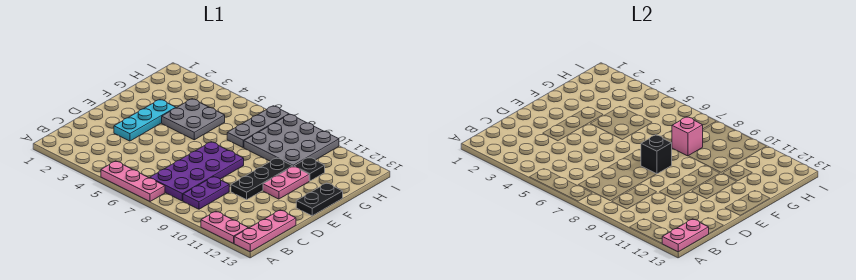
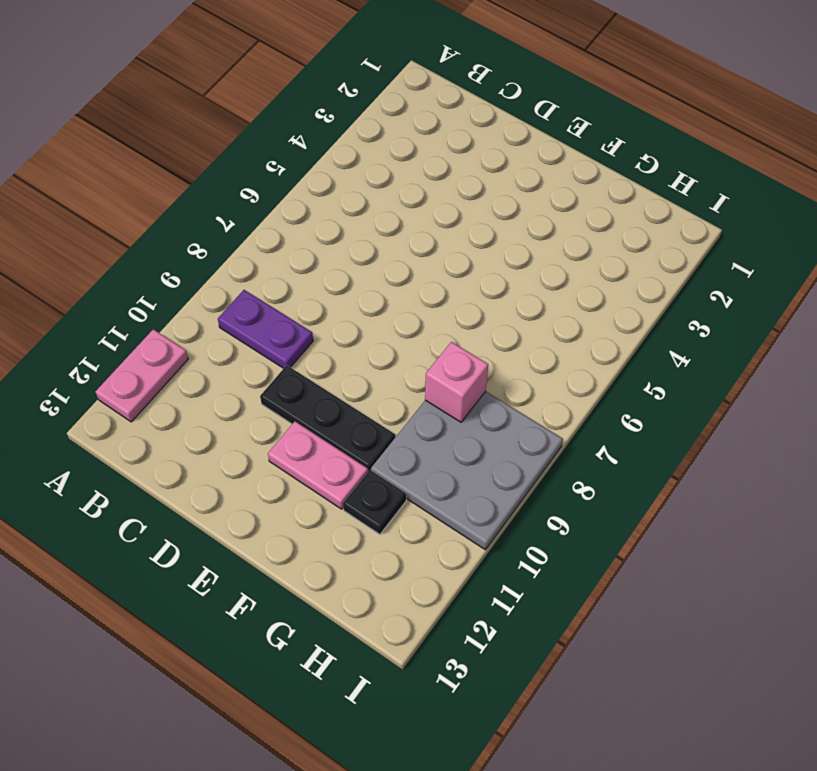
none -> pink plate A5:A7 level 1
none -> pink plate A13:C13 level 1
none -> purple plate B7:E8 level 1

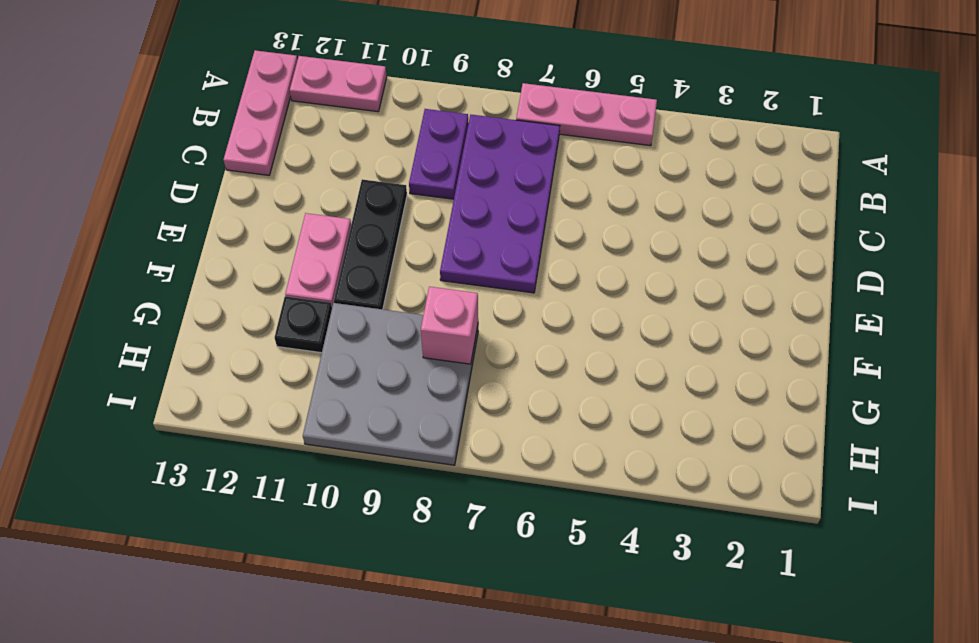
none -> cyan plate D3:F3 level 1
none -> black plate E13:F13 level 1
none -> grey plate F4:G5 level 1

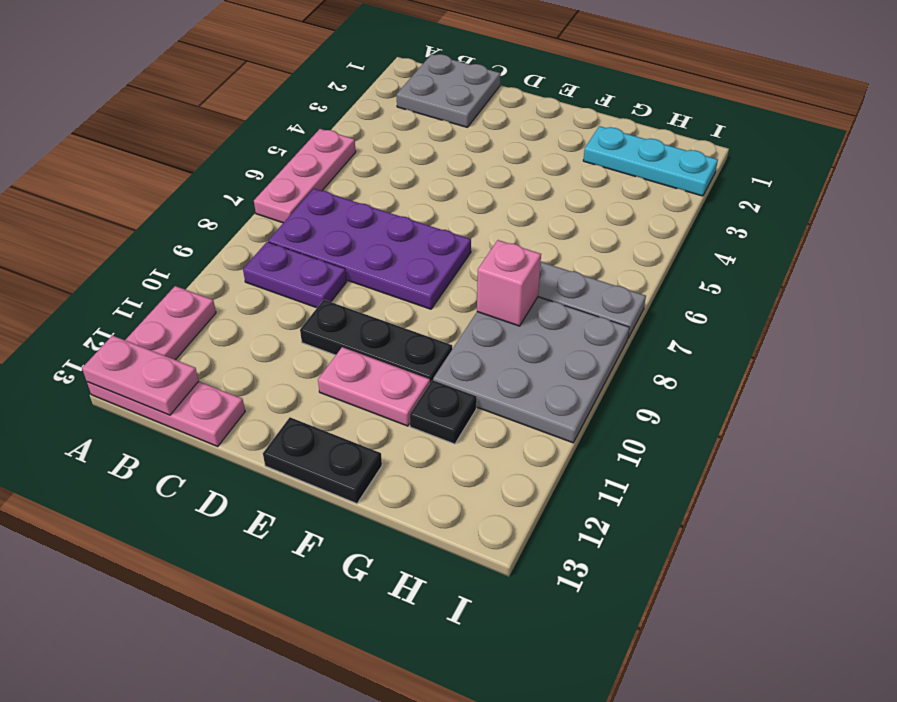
grey plate B1:C2 level 1 -> grey plate F4:G5 level 1
cyan plate G2:I2 level 1 -> cyan plate D3:F3 level 1
none -> black brick E8 level 2

